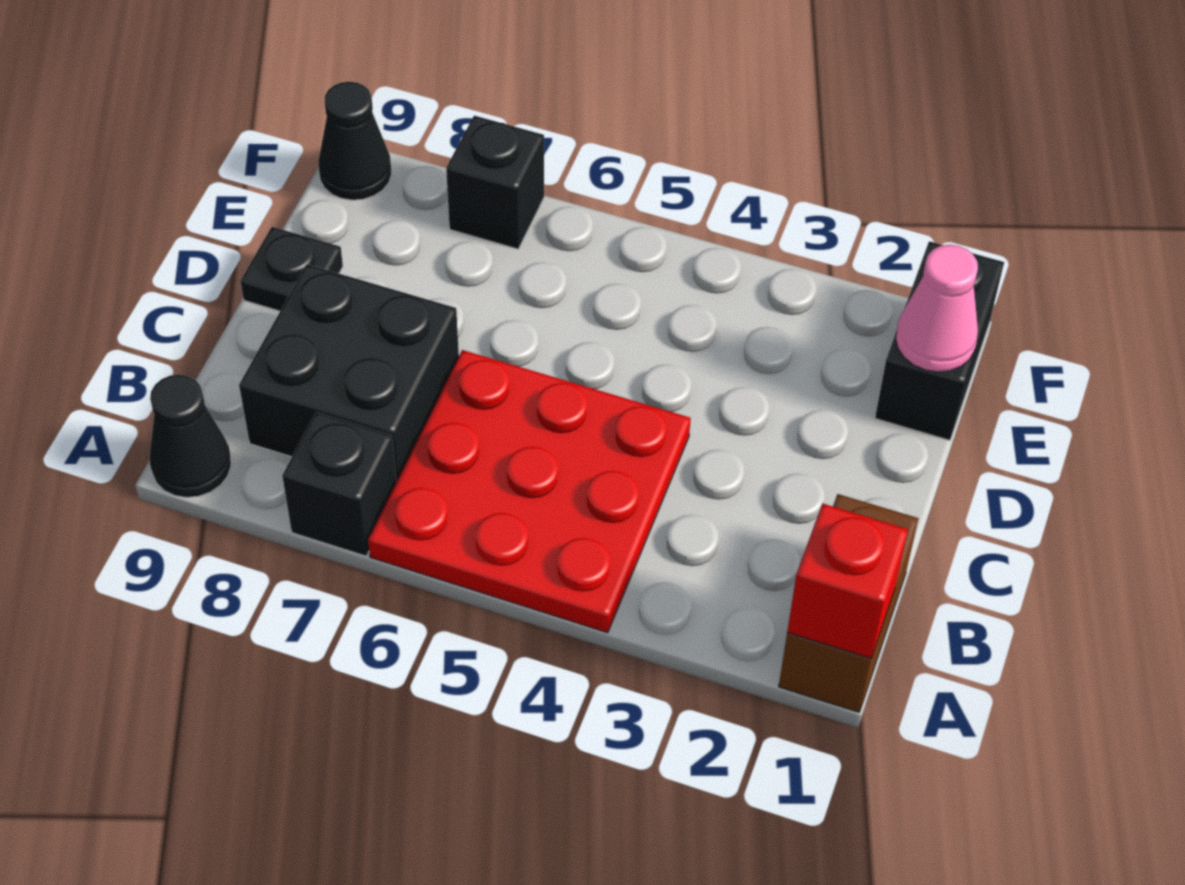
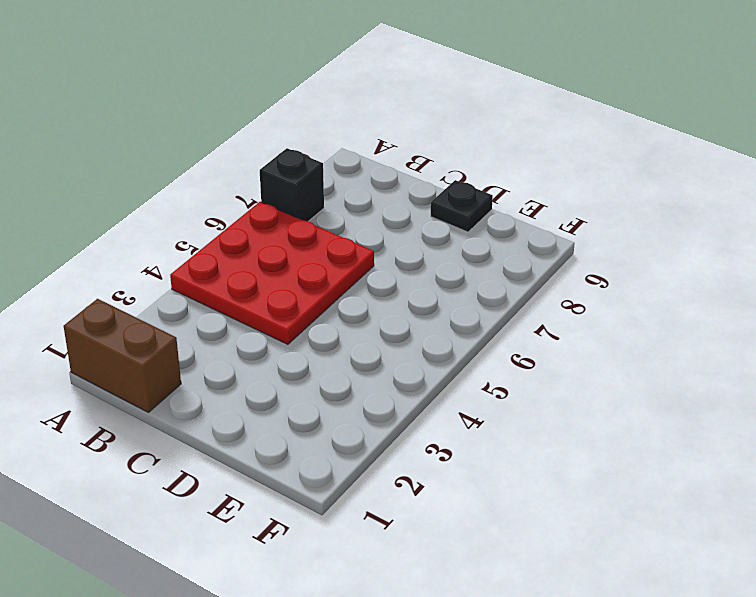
none -> black cone A9 level 1
none -> black brick B7:C8 level 1

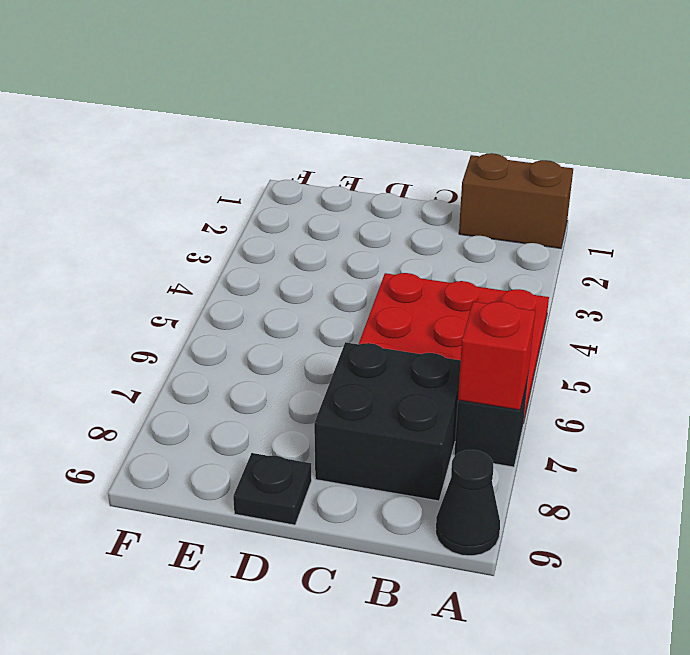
red brick A7 level 2 -> red brick A1 level 2
none -> black brick E1:F1 level 1
none -> black brick F7 level 1

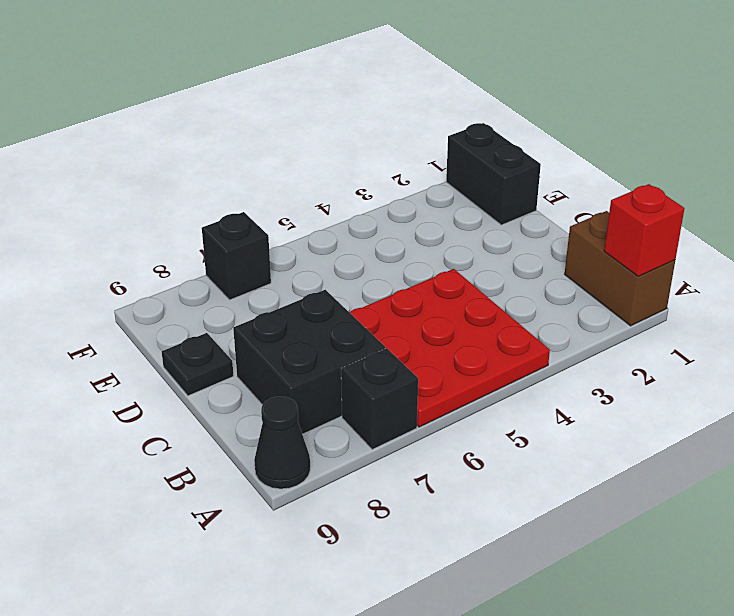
none -> black cone F9 level 1
none -> pink cone E1 level 2

